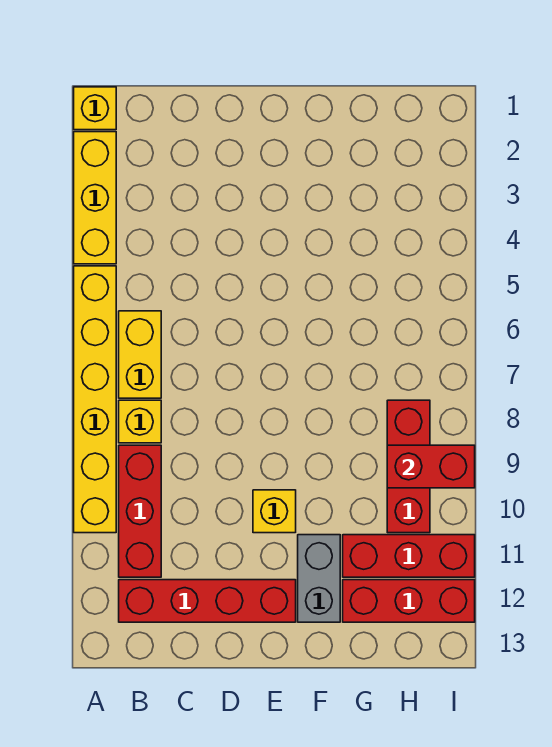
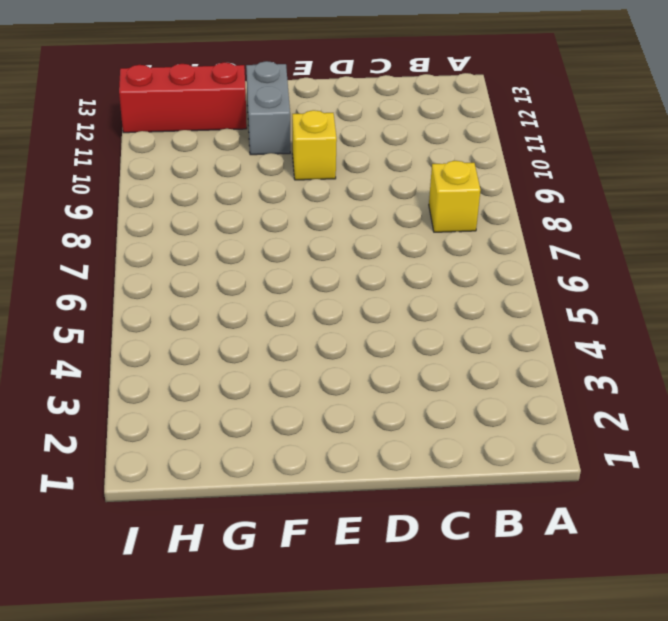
none -> yellow brick A1 level 1
none -> yellow brick A2:A4 level 1
none -> yellow brick A5:A10 level 1

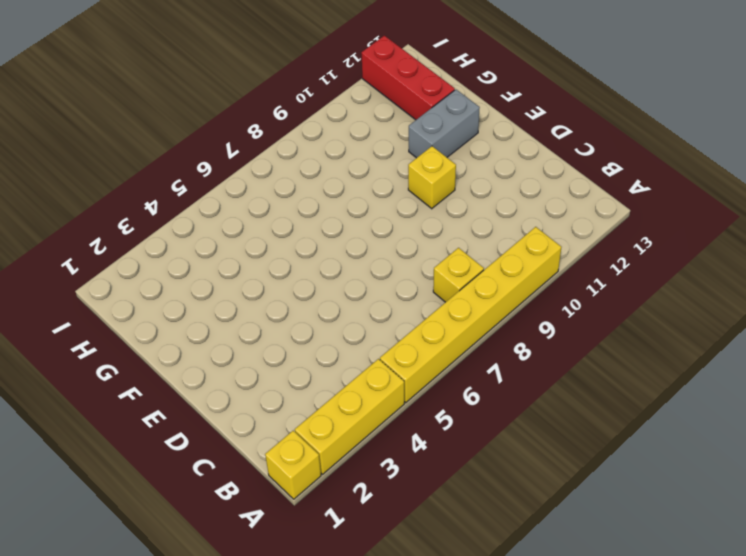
none -> yellow brick B6:B7 level 1
none -> red brick B9:B11 level 1
none -> red brick B12:E12 level 1

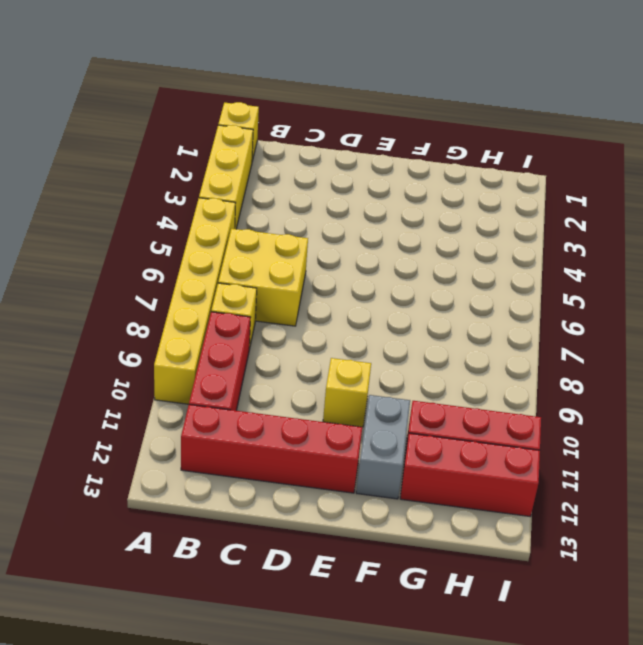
yellow brick B6:C7 level 1 -> yellow brick B6:B7 level 1
none -> red brick H8:H10 level 1
none -> red brick H9:I9 level 2

